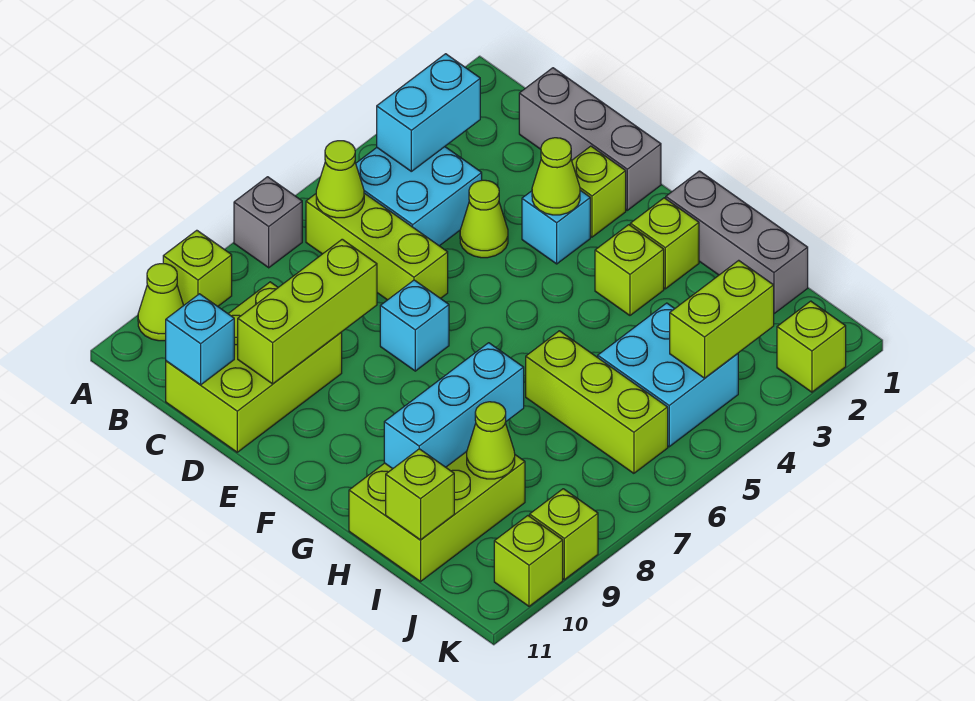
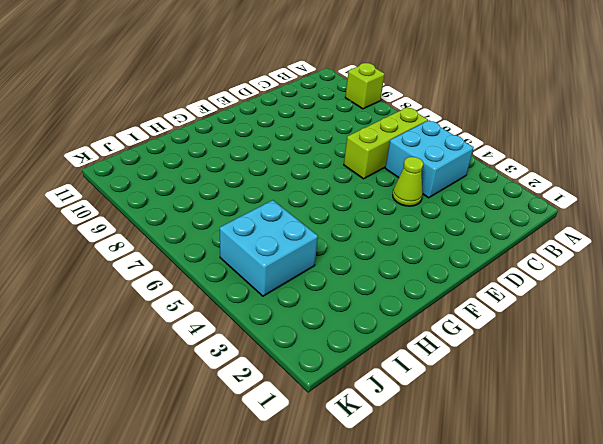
none -> grey brick A7 level 1
none -> lime cone A10 level 1
none -> grey brick C1:E1 level 1

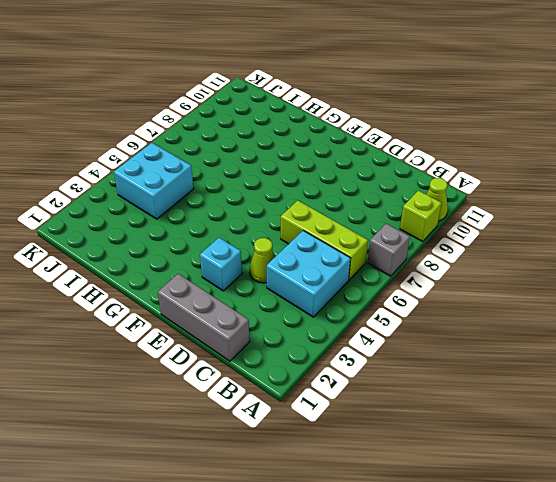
none -> lime brick C9:D11 level 1
none -> lime brick E2 level 1
none -> cyan brick E7 level 1

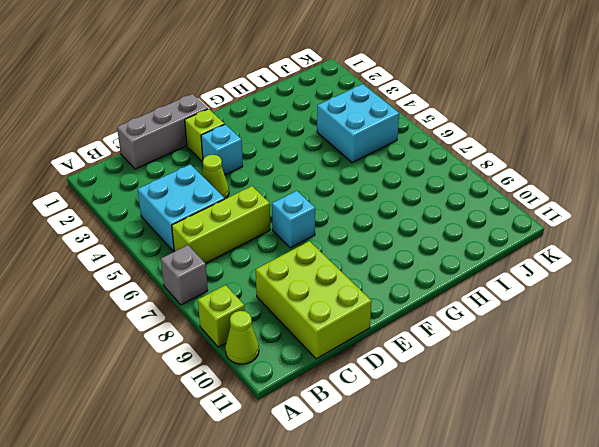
none -> grey brick G1:I1 level 1
none -> lime brick G2 level 1
none -> lime brick G3 level 1

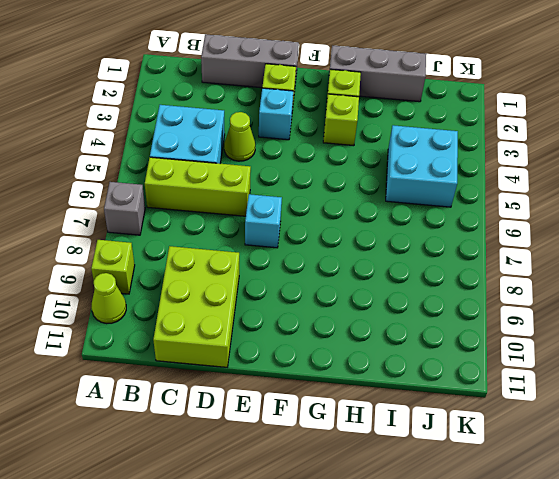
none -> lime brick H6:J6 level 1
none -> lime brick H9:I11 level 1
none -> lime brick K2 level 1

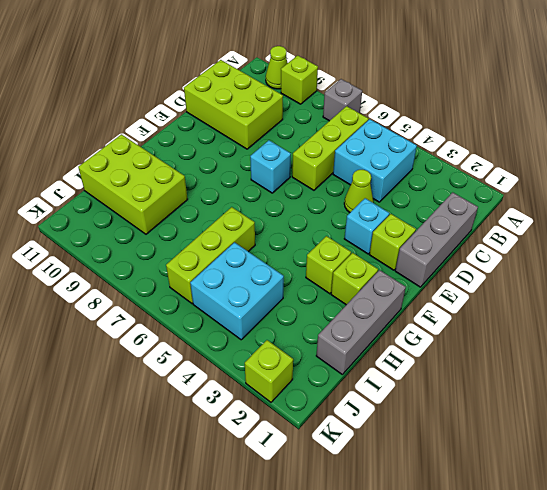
none -> lime brick K9 level 1
none -> lime brick K10 level 1
none -> cyan brick B3:B4 level 2

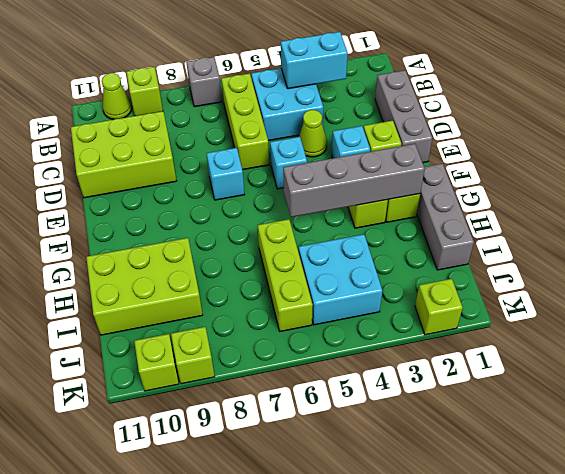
cyan brick E5 level 1 -> cyan brick C11 level 2
grey brick G2:G5 level 2 -> none
none -> lime cone B6 level 2
none -> lime brick D8:D10 level 2
none -> lime cone E3 level 2

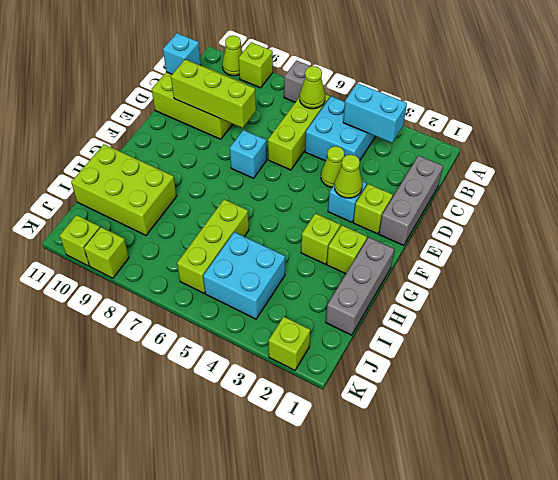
none -> cyan brick H8:H10 level 2
none -> lime cone I9 level 2
none -> lime brick I11 level 2

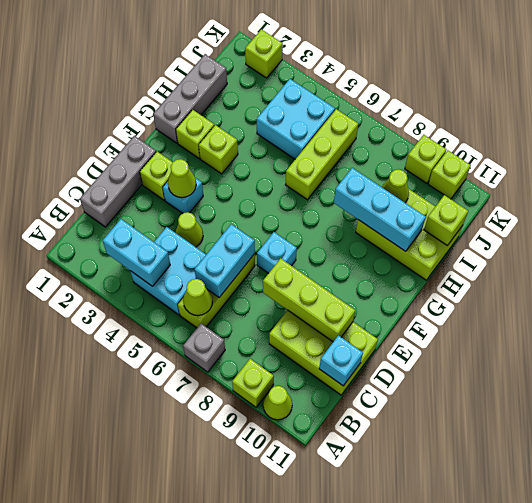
cyan brick C6:D6 level 2 -> none
none -> lime brick J3:J4 level 2

